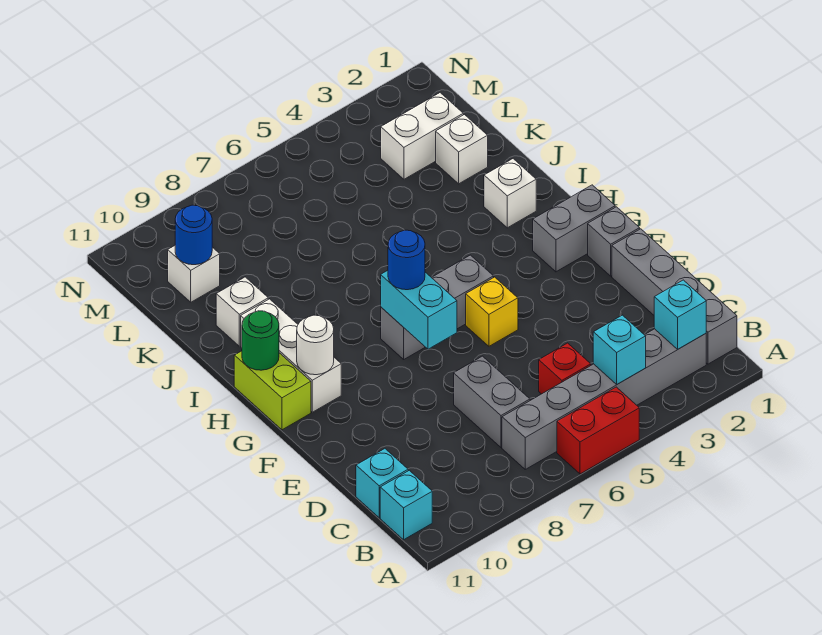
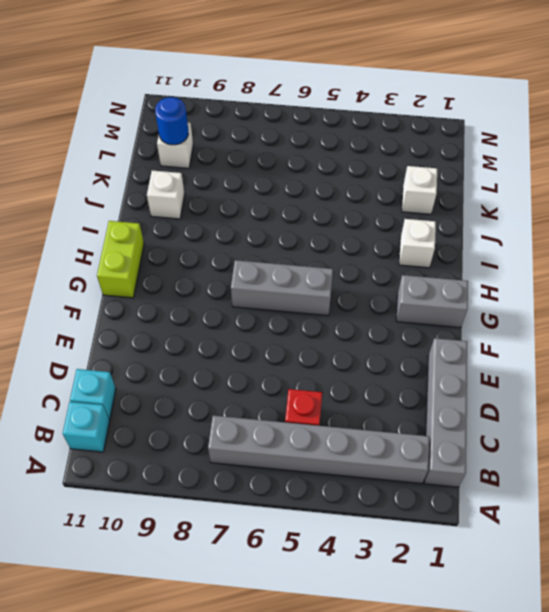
none -> red brick A5:A6 level 1
none -> grey brick C7:D7 level 1
none -> grey brick F1 level 1

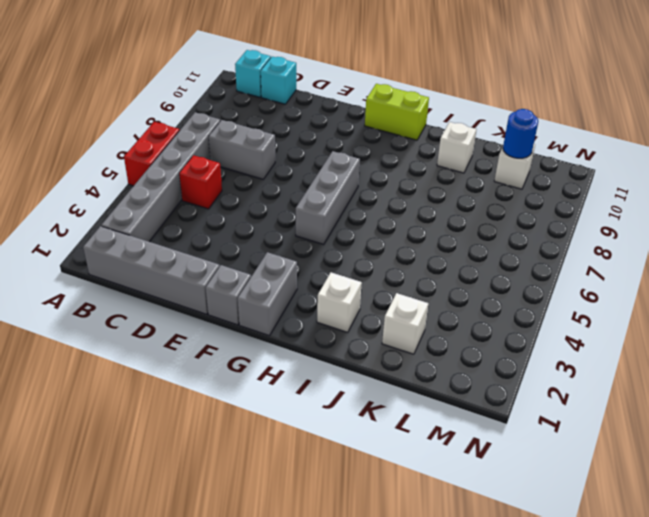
none -> yellow brick F5 level 1
none -> white brick G10:I10 level 1
none -> white brick L2:L3 level 1

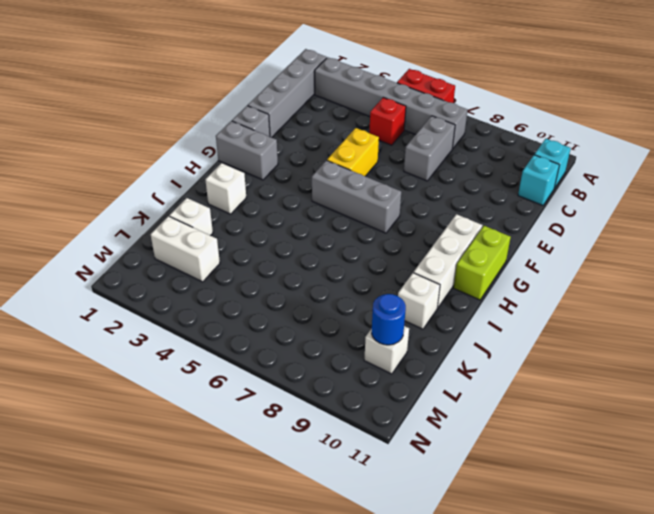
yellow brick E5:F5 level 1 -> yellow brick F5 level 1
none -> cyan brick B2 level 2
none -> cyan brick B4 level 2
none -> cyan brick F7:G7 level 2

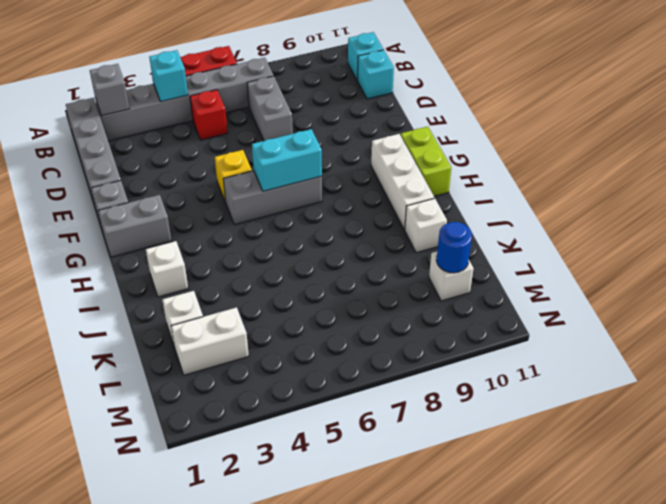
grey brick B2 level 2 -> cyan brick B2 level 2
cyan brick G6:G7 level 2 -> cyan brick F7:G7 level 2
none -> white round brick G10 level 2
none -> green round brick H11 level 2
none -> blue round brick G7 level 3

